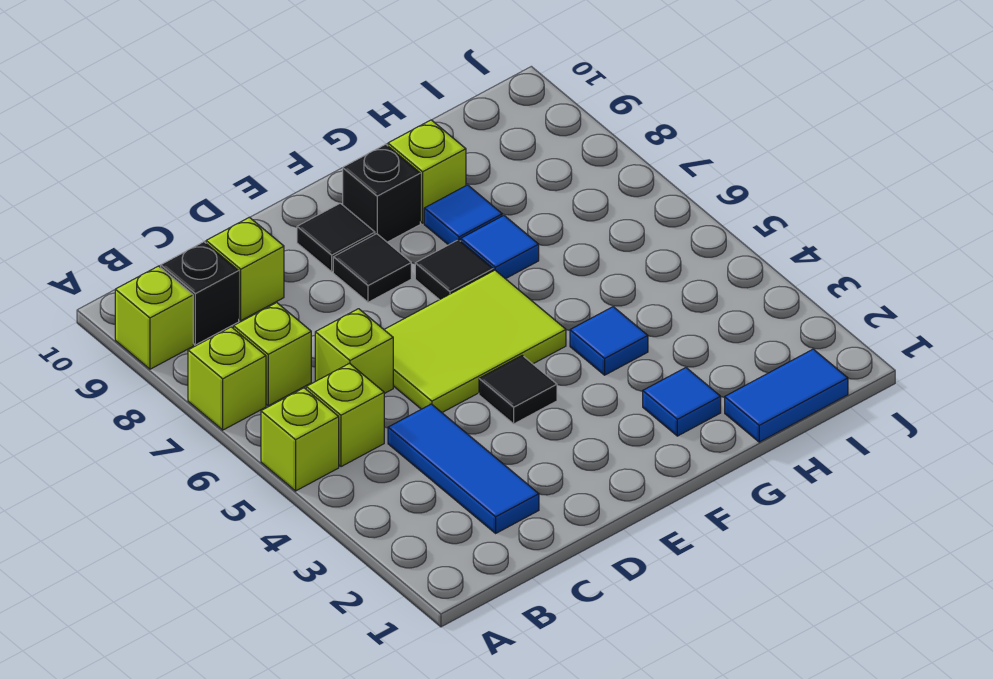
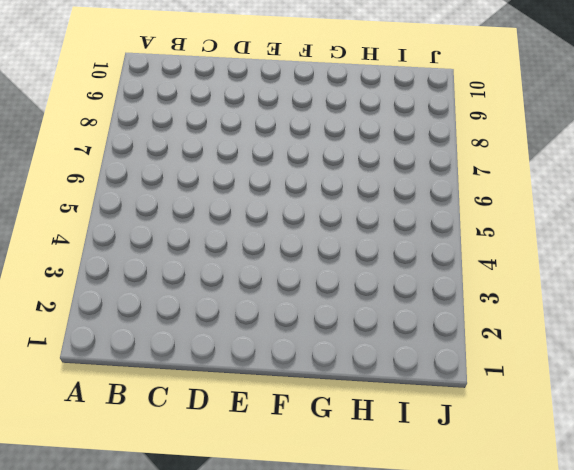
none -> lime brick A5 level 1
none -> lime brick A7 level 1
none -> lime brick A9 level 1

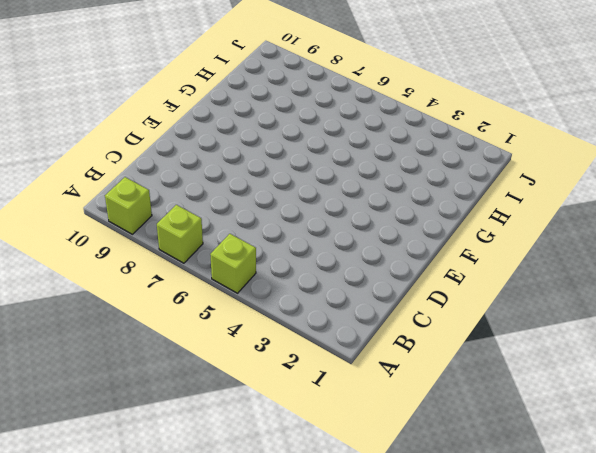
none -> lime brick B5 level 1
none -> lime brick B7 level 1
none -> black brick B9 level 1

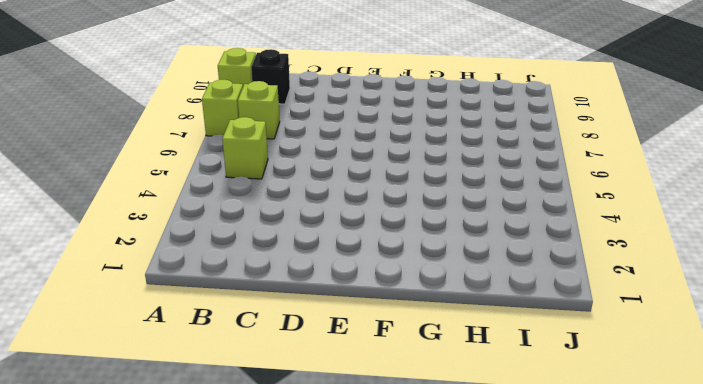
none -> lime brick A5 level 1
none -> blue tile C2:C4 level 1
none -> lime brick C6 level 1

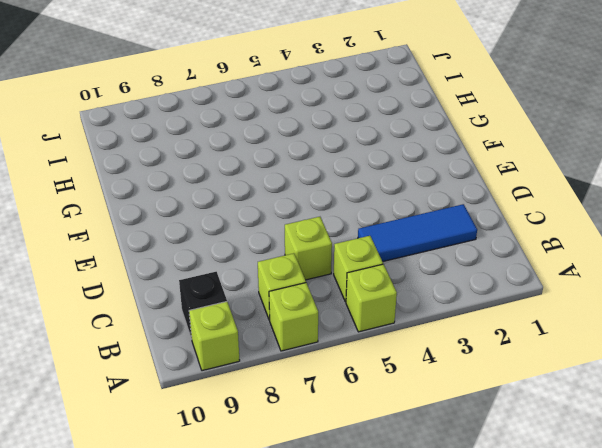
none -> lime brick C9 level 1
none -> lime tile D5:F6 level 1
none -> black tile E4 level 1

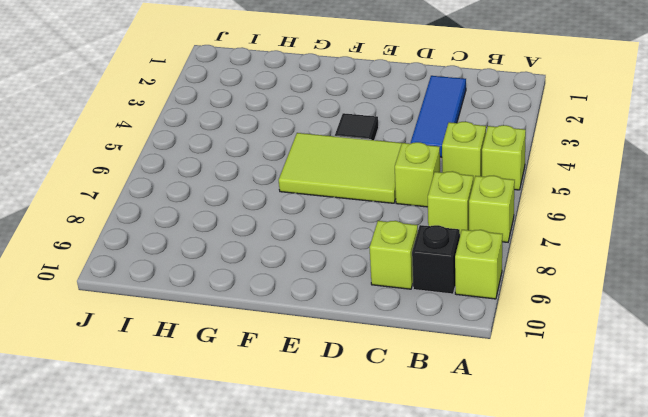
none -> black tile E8 level 1
none -> black tile E9 level 1
none -> black tile F7 level 1

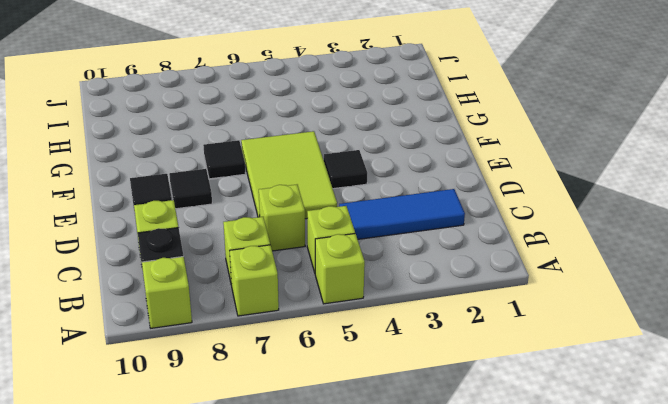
none -> black brick F9 level 1
none -> blue tile G2 level 1
none -> blue tile G4 level 1

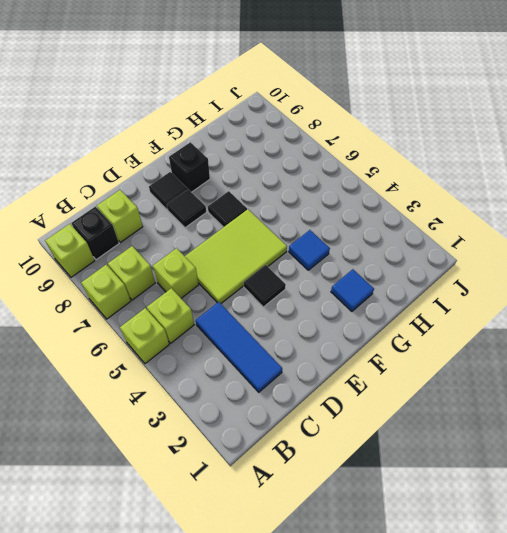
none -> blue tile G7 level 1
none -> blue tile G8 level 1
none -> lime brick G9 level 1

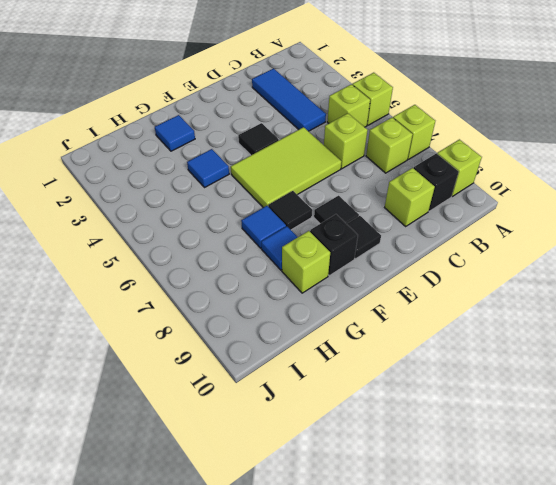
none -> blue tile H1:I1 level 1

